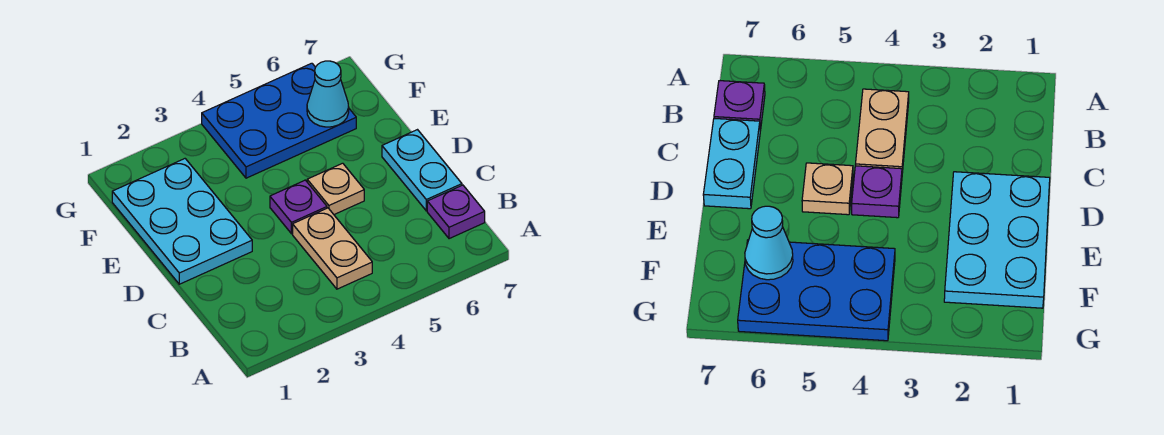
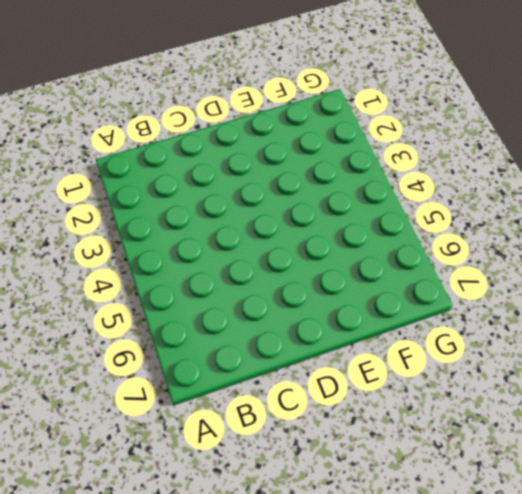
none -> tan plate B4:C4 level 1
none -> purple plate B7 level 1

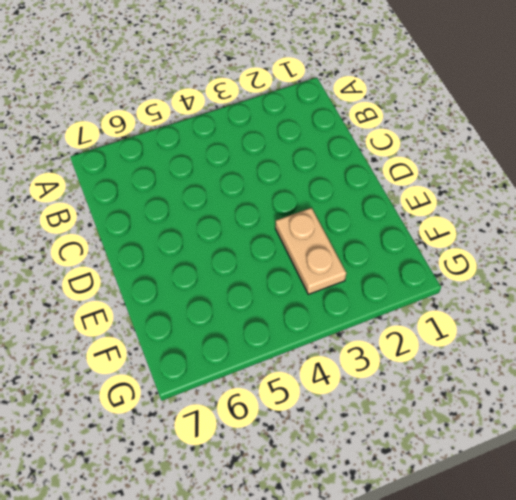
tan plate E3:F3 level 1 -> tan plate B4:C4 level 1
none -> purple plate B7 level 1
none -> cyan plate C7:D7 level 1

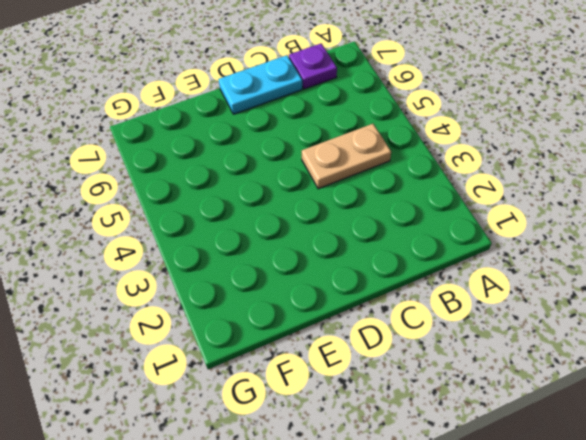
none -> cyan plate D1:F2 level 1
none -> purple plate D4 level 1

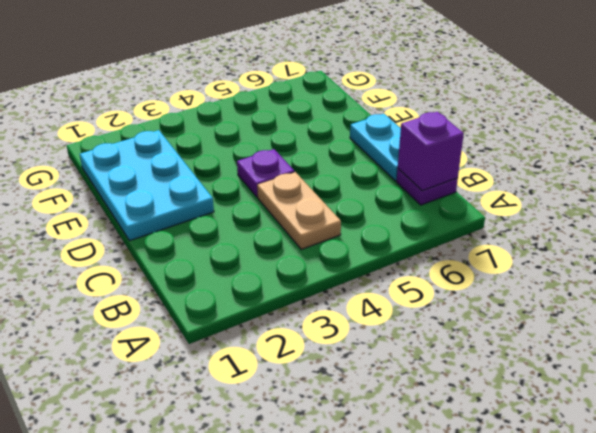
purple brick B7 level 2 -> none
none -> tan plate D5 level 1
none -> blue plate F4:G6 level 1

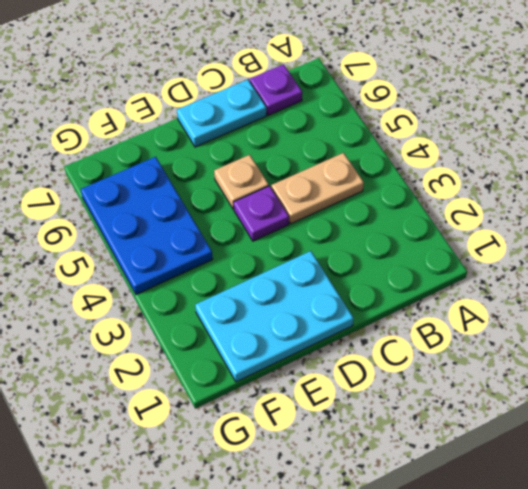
none -> cyan cone F6 level 2

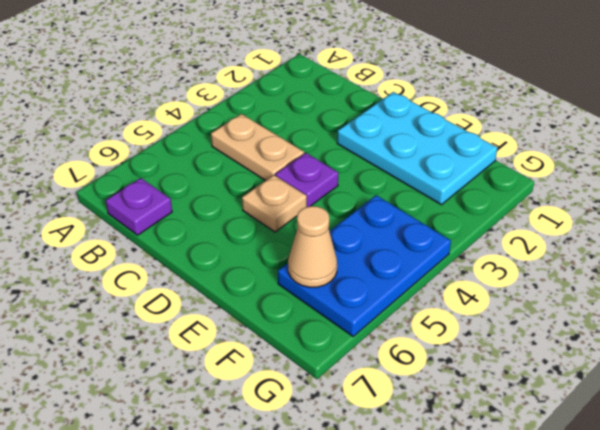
tan cone F6 level 2 -> cyan cone F6 level 2
none -> cyan plate C7:D7 level 1

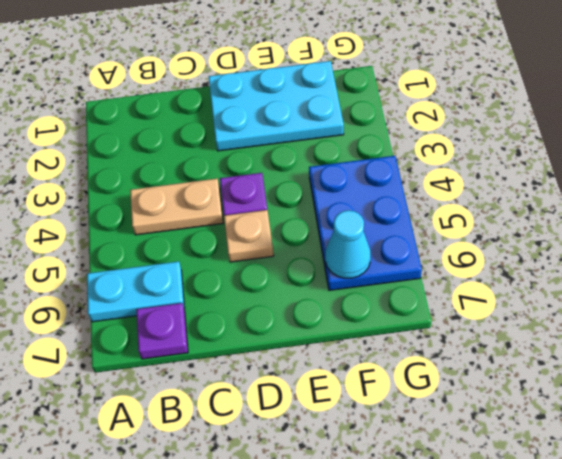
cyan plate A6:B6 level 1 -> cyan plate C7:D7 level 1

